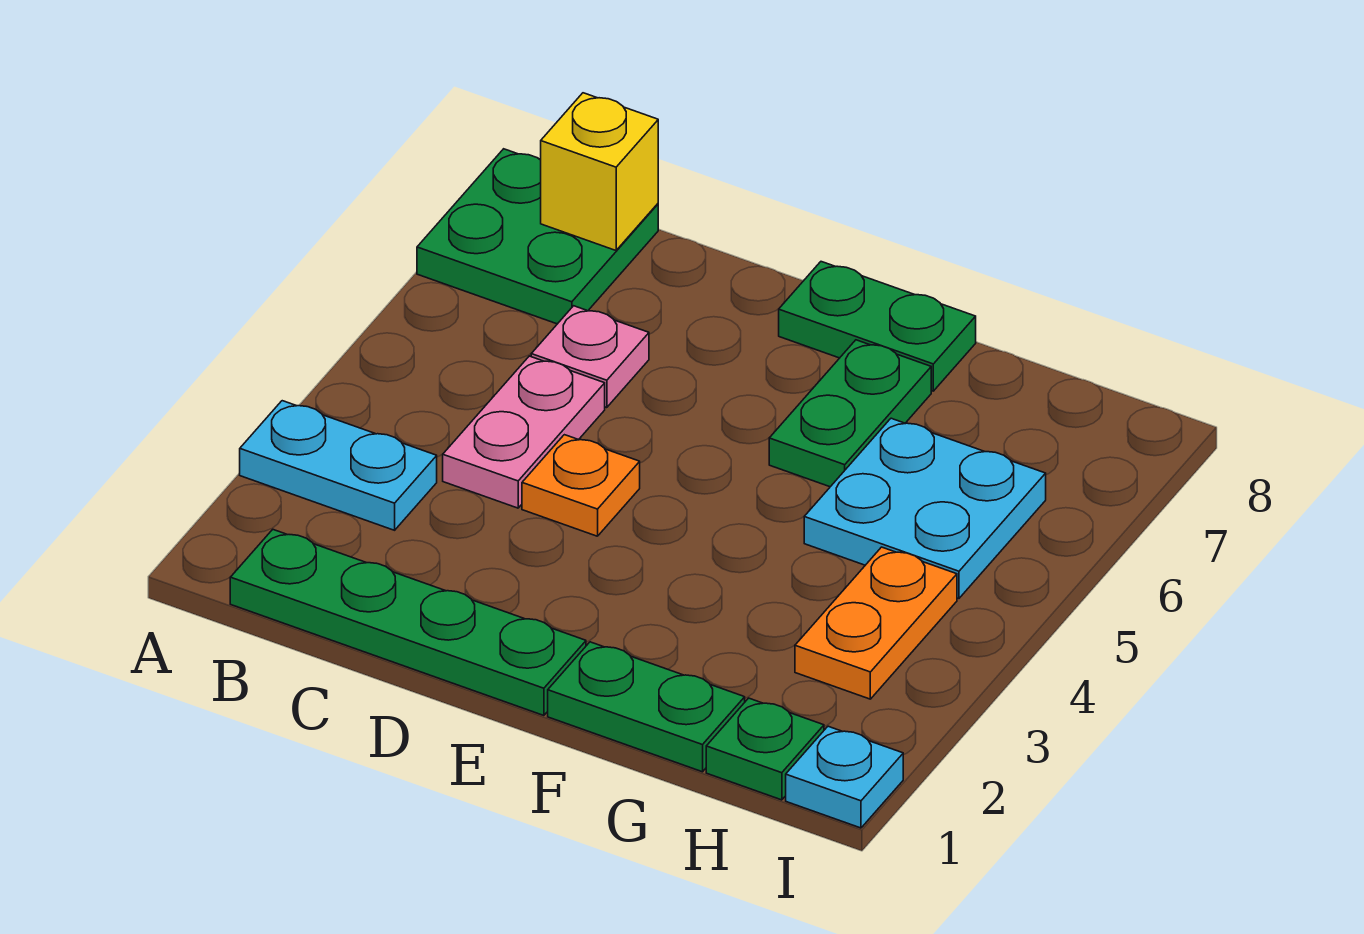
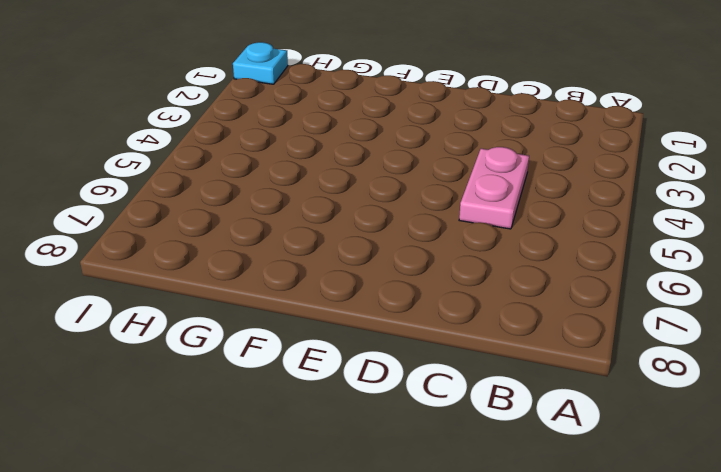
none -> cyan plate A3:B3 level 1
none -> green plate A7:B8 level 1
none -> green plate B1:E1 level 1

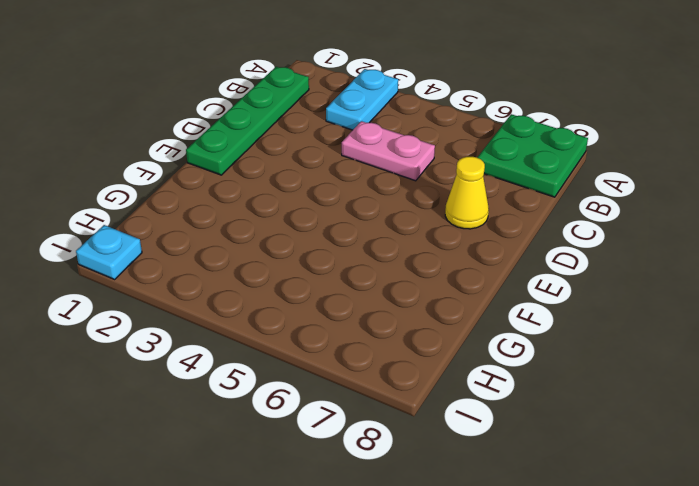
yellow cone D7 level 1 -> none
none -> pink plate C6 level 1
none -> orange plate D4 level 1
none -> green plate E8:F8 level 1

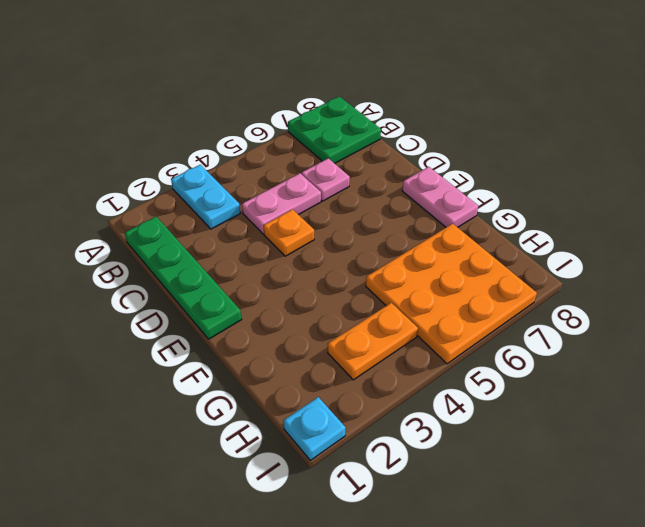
pink plate E8:F8 level 1 -> green plate E8:F8 level 1
orange plate G5:I7 level 1 -> cyan plate G5:H6 level 1
none -> green plate F1:G1 level 1
none -> green plate F6:F7 level 1
none -> green plate H1 level 1

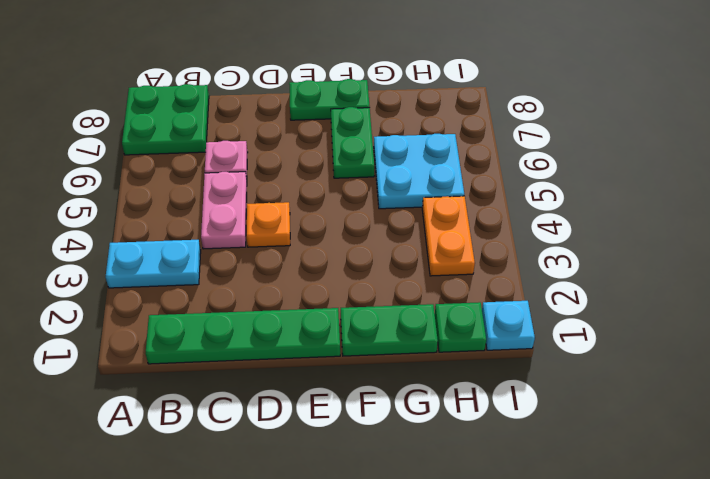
none -> yellow brick B8 level 2

